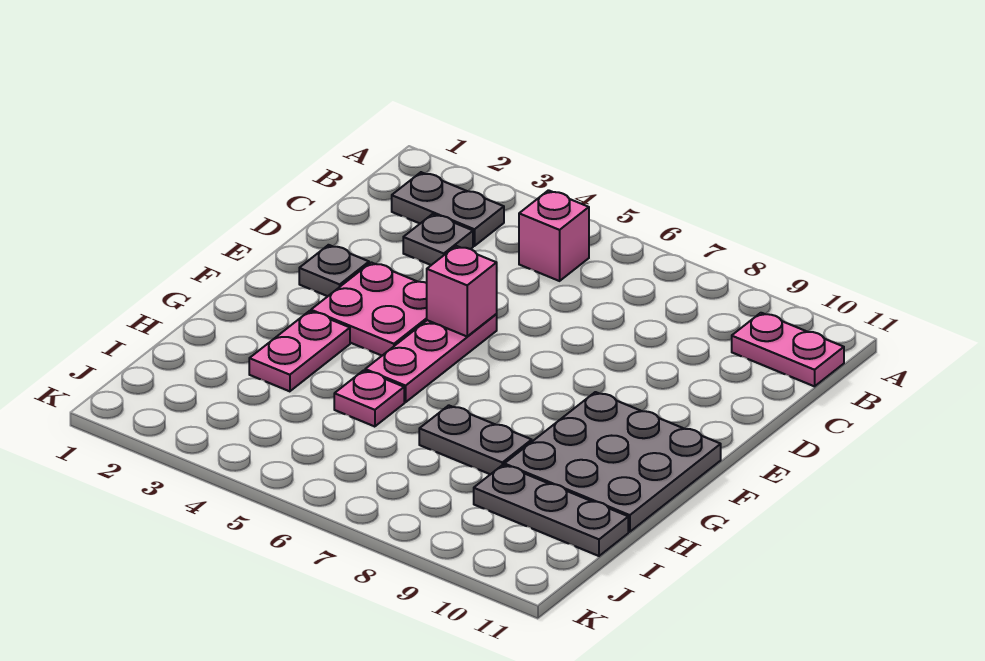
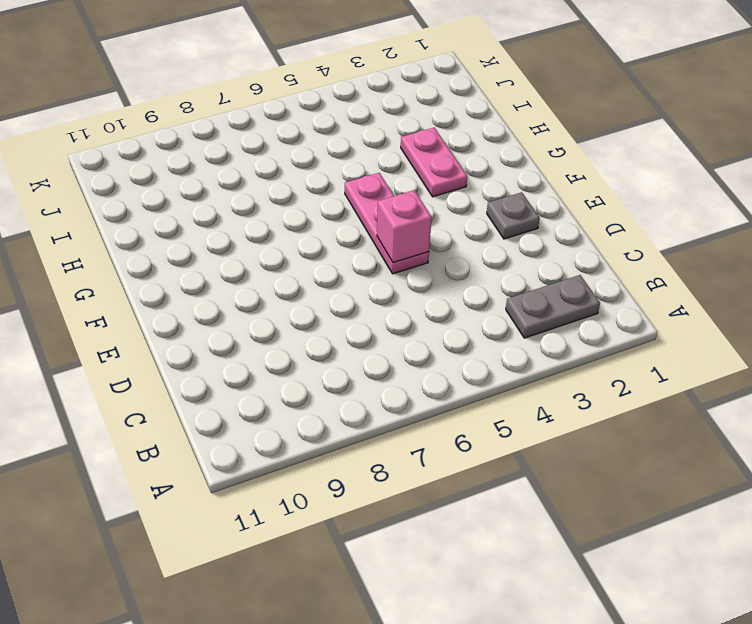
none -> pink brick B5 level 1
none -> pink plate B10:B11 level 1
none -> grey plate C3 level 1

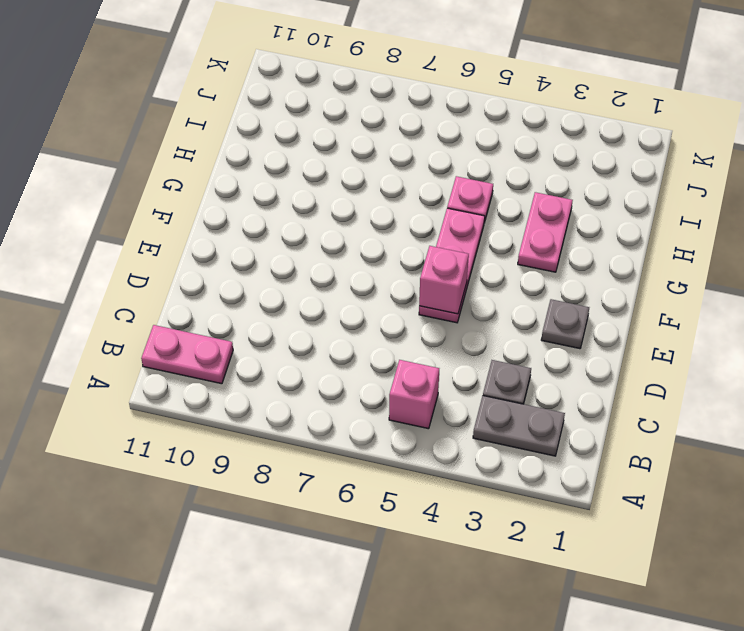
none -> pink plate E3:F4 level 1
none -> grey plate F9:H11 level 1
none -> grey plate H7:H8 level 1

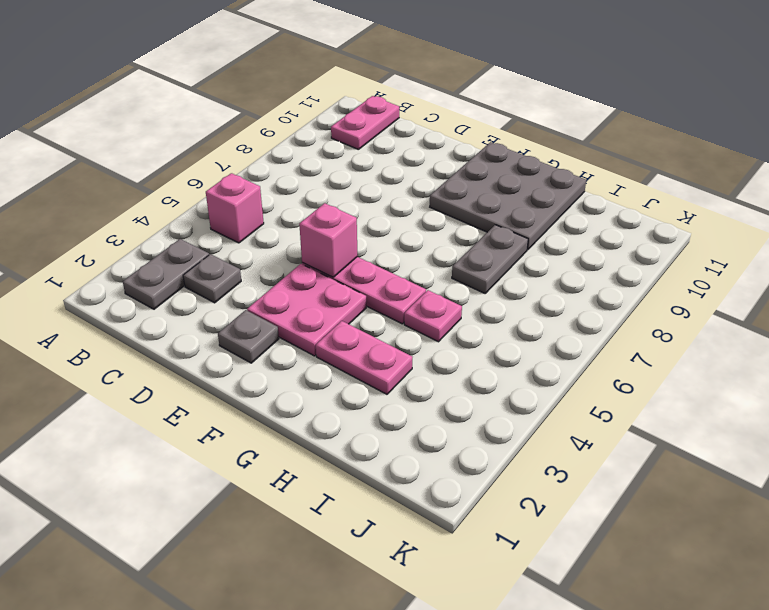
none -> grey plate I9:I11 level 1

